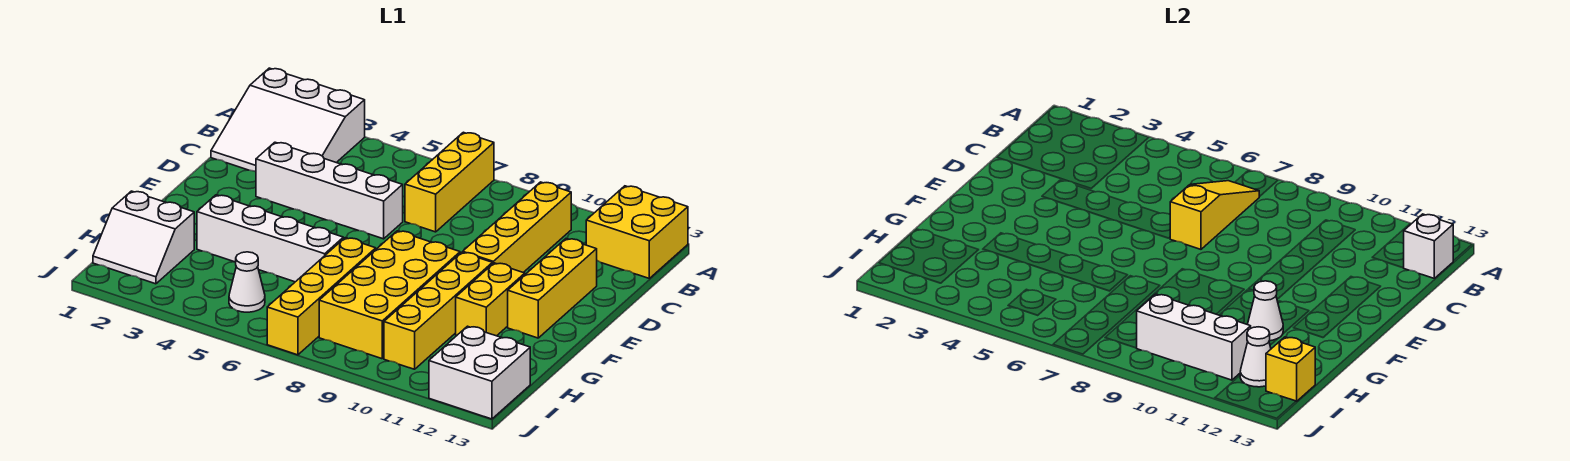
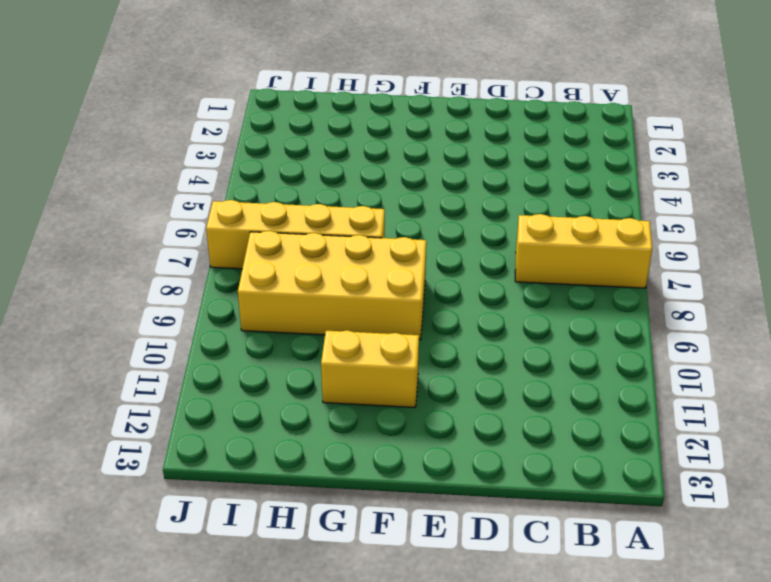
none -> white slope A1:C3 level 1 top A
none -> yellow brick A12:B13 level 1
none -> yellow brick B10:E10 level 1

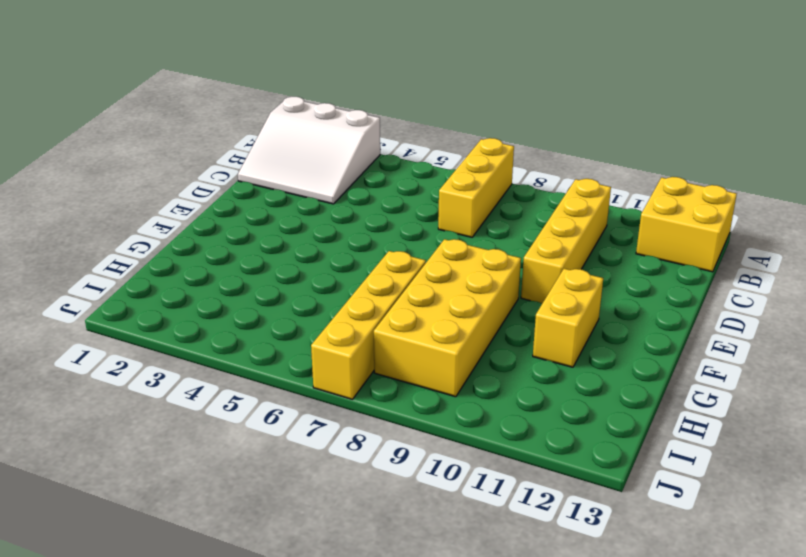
none -> white brick D3:D6 level 1
none -> yellow brick D12:F12 level 1
none -> yellow brick F10:I10 level 1

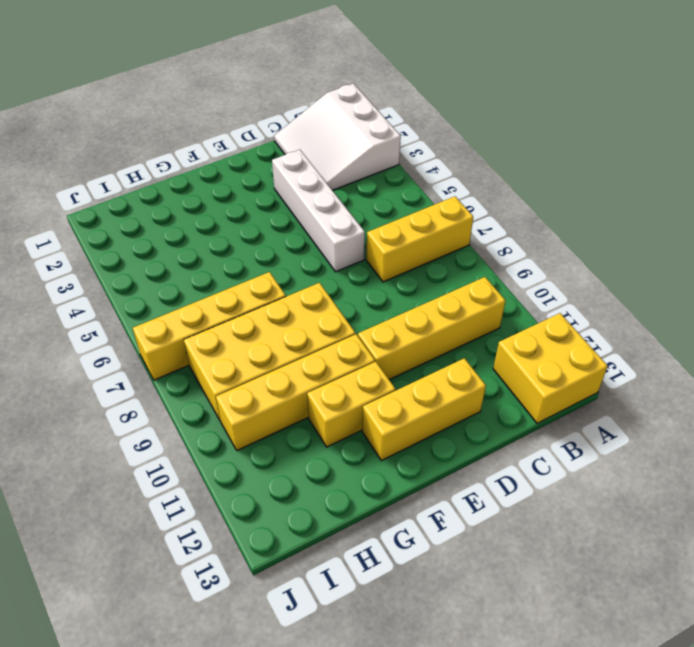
none -> white brick G3:G6 level 1
none -> white slope H1:I2 level 1 top H
none -> white cone I5 level 1

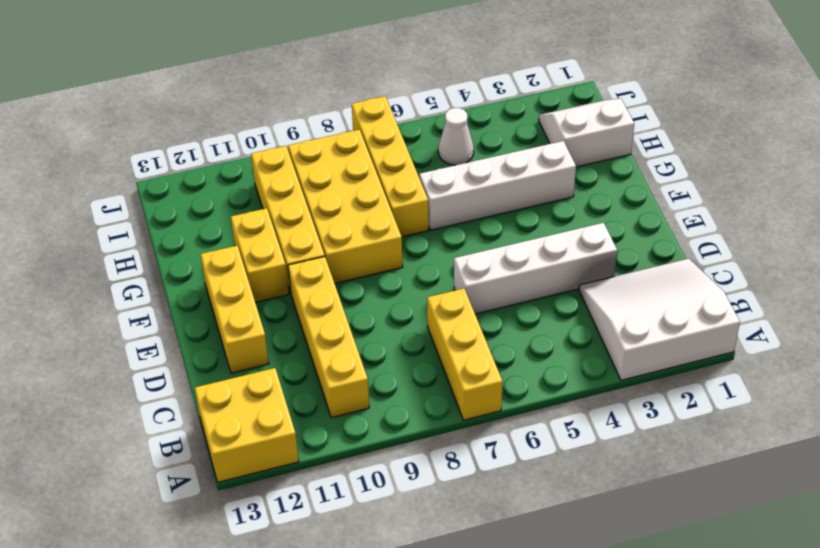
none -> white brick I12:J13 level 1
none -> yellow slope B7:D7 level 2 top D
none -> white brick B13 level 2

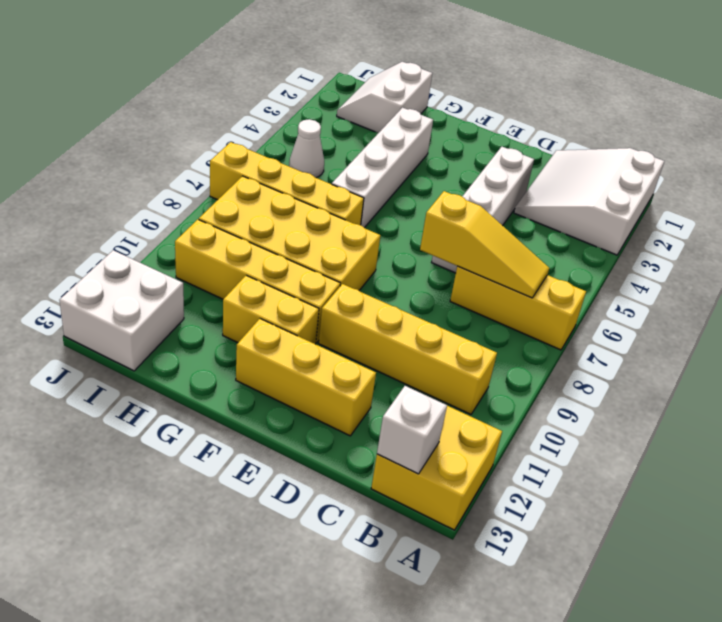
none -> white cone G11 level 2
none -> white brick I9:I11 level 2
none -> white cone I12 level 2

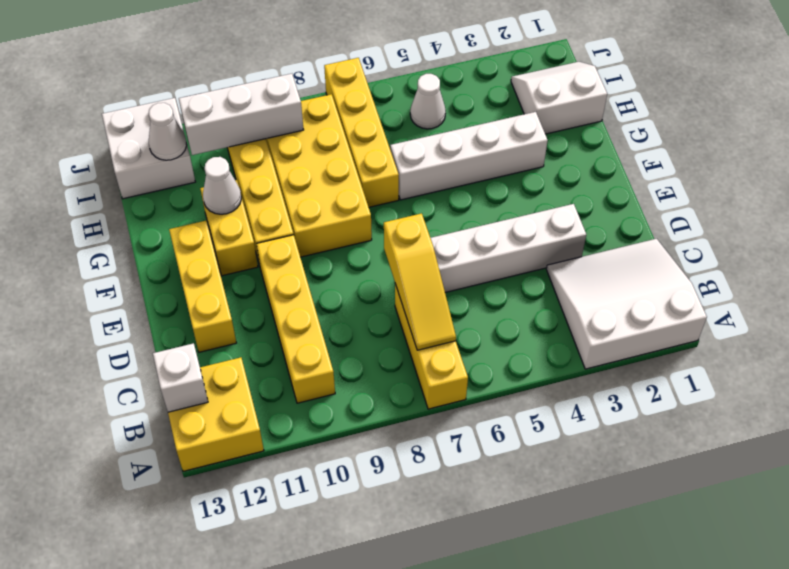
none -> yellow brick I13 level 2

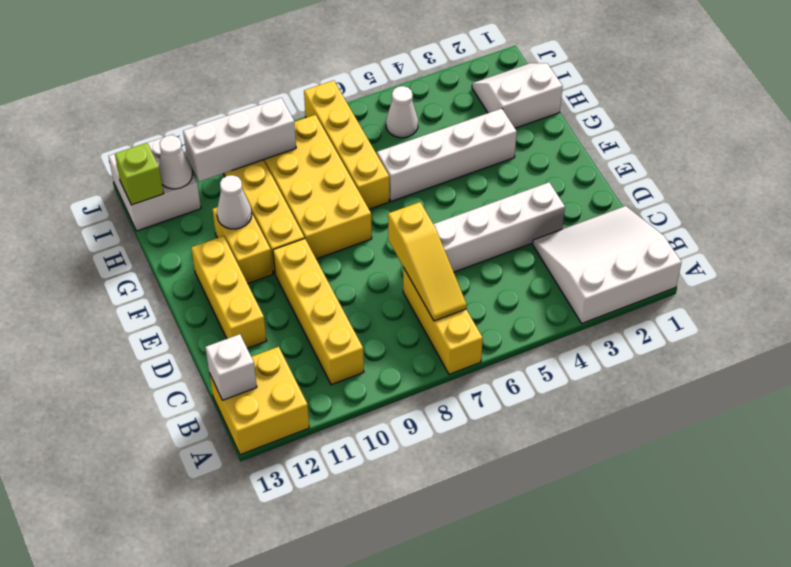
lime brick I13 level 2 -> yellow brick I13 level 2

